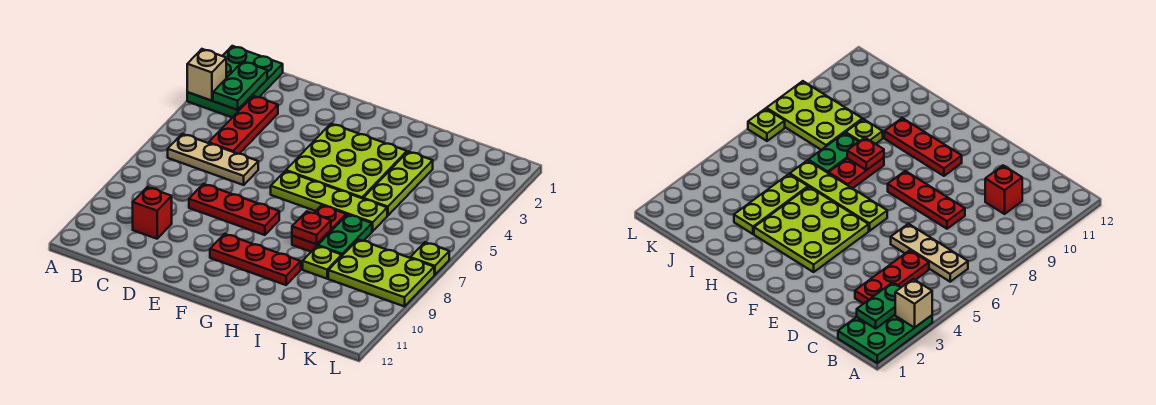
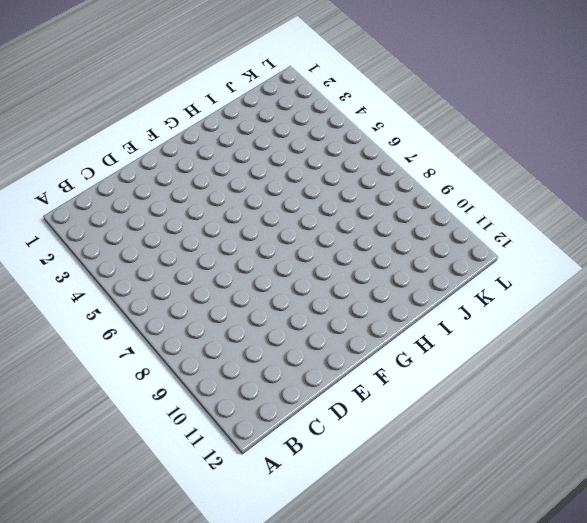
none -> green plate A1:B3 level 1
none -> tan plate B6:D6 level 1
none -> red plate C3:C5 level 1

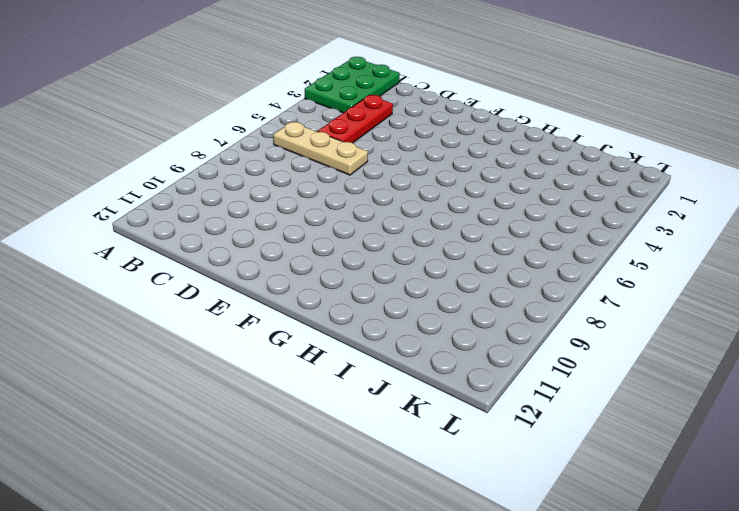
none -> red brick C10 level 1
none -> red plate D8:F8 level 1
none -> lime plate F3:H5 level 1

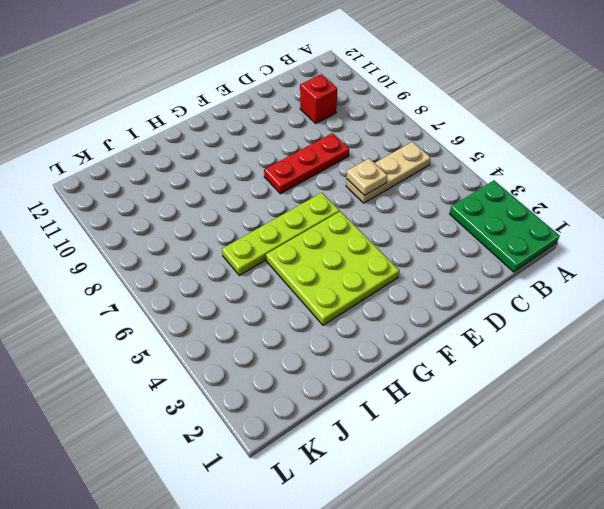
tan plate D6 level 2 -> none
none -> red plate C3:C5 level 1
none -> red plate F10:H10 level 1
none -> red plate H7:H8 level 1

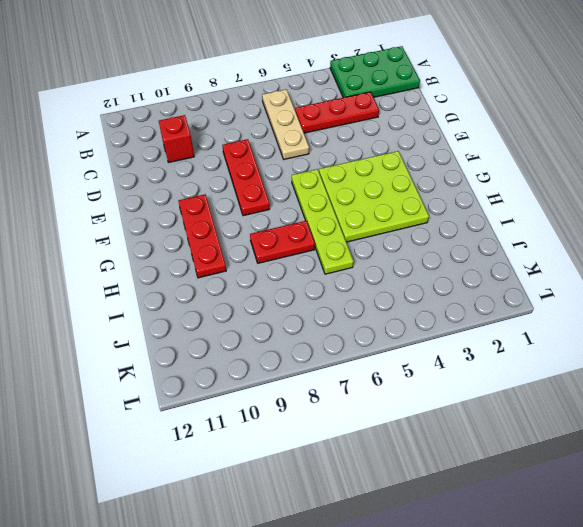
none -> lime plate I3:I5 level 1
none -> green plate I7:I8 level 1
none -> lime plate I9 level 1

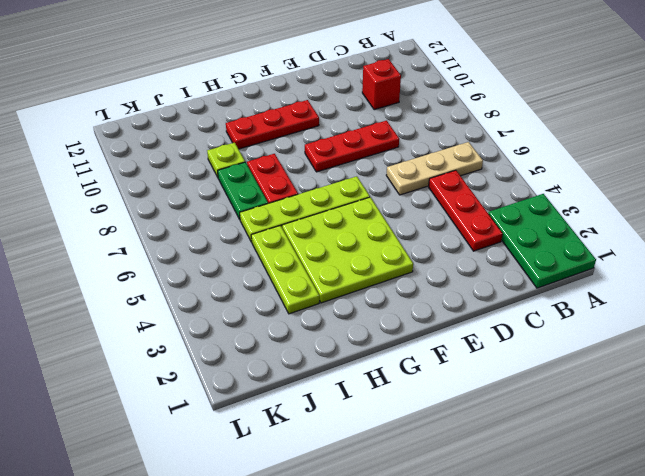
none -> lime plate J8:L9 level 1
none -> lime plate L7 level 1
none -> tan brick A3 level 2

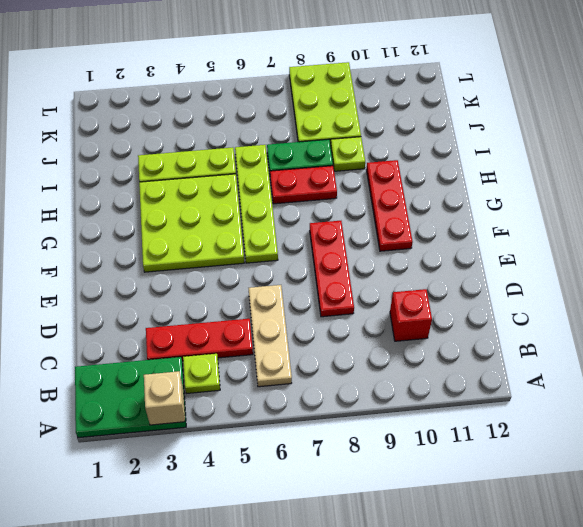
lime plate B4 level 1 -> lime plate L7 level 1
none -> green plate B2:B3 level 2
none -> red plate H8 level 2

